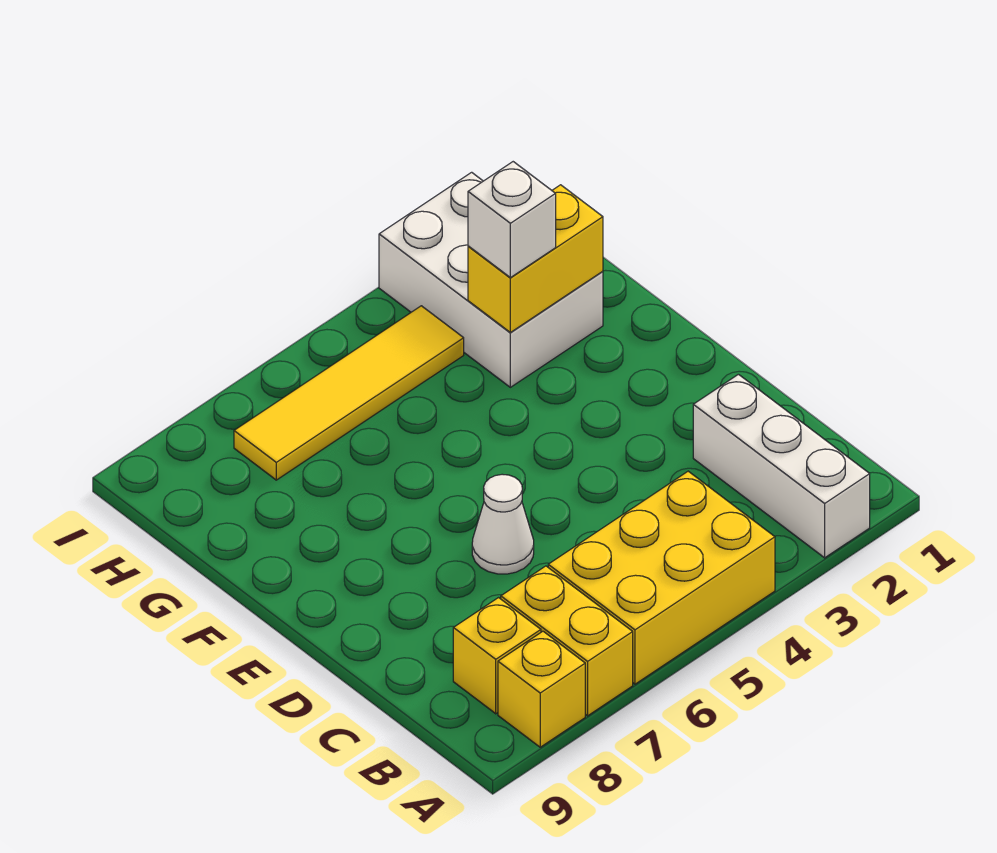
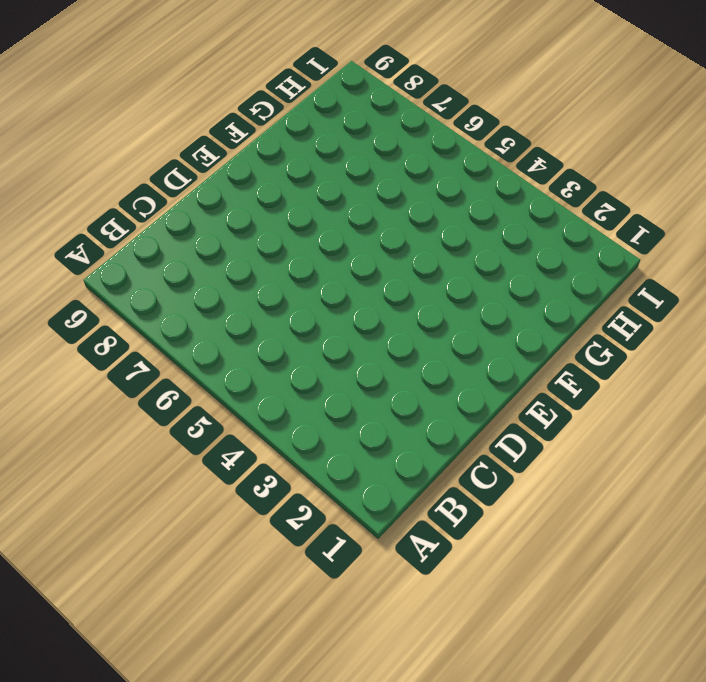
none -> white brick A2:C2 level 1
none -> yellow brick A4:B6 level 1

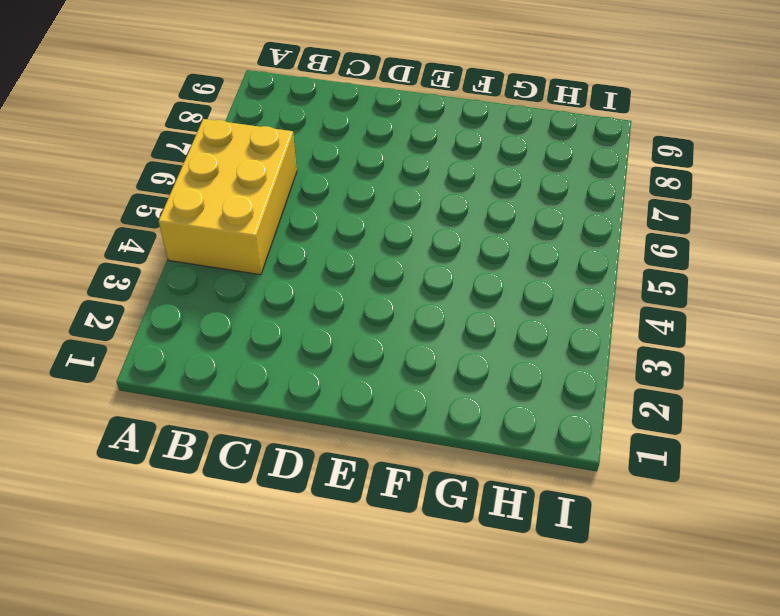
none -> white brick A2:C2 level 1
none -> yellow brick A7:B7 level 1

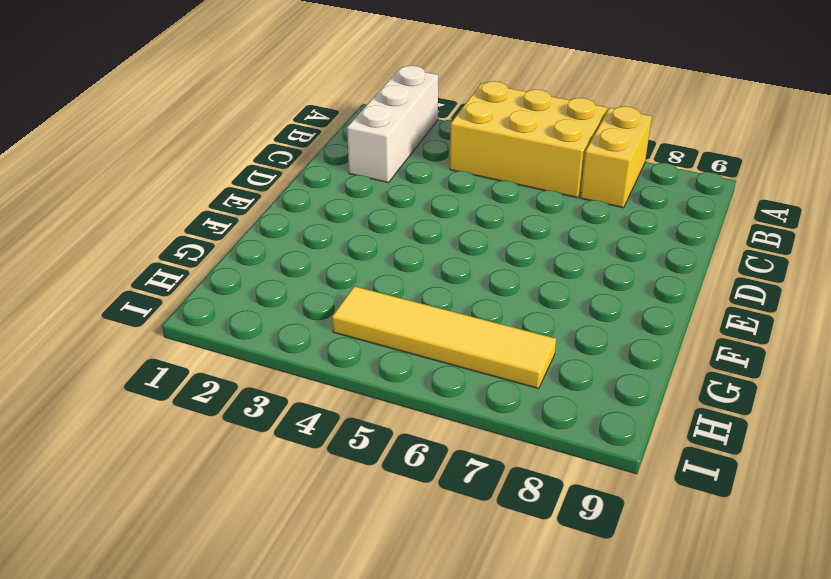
none -> yellow brick A8 level 1
none -> yellow brick B8 level 1

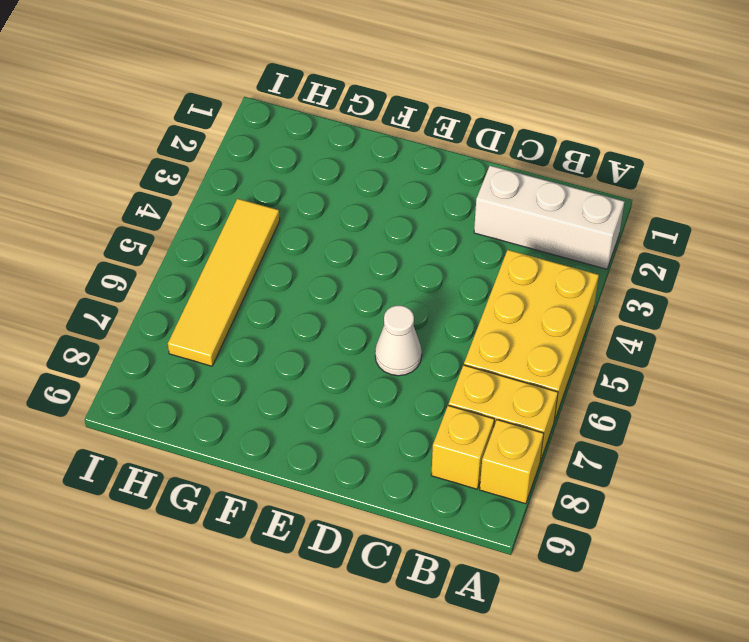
none -> white brick G2:I3 level 1
none -> yellow brick G2:G3 level 2

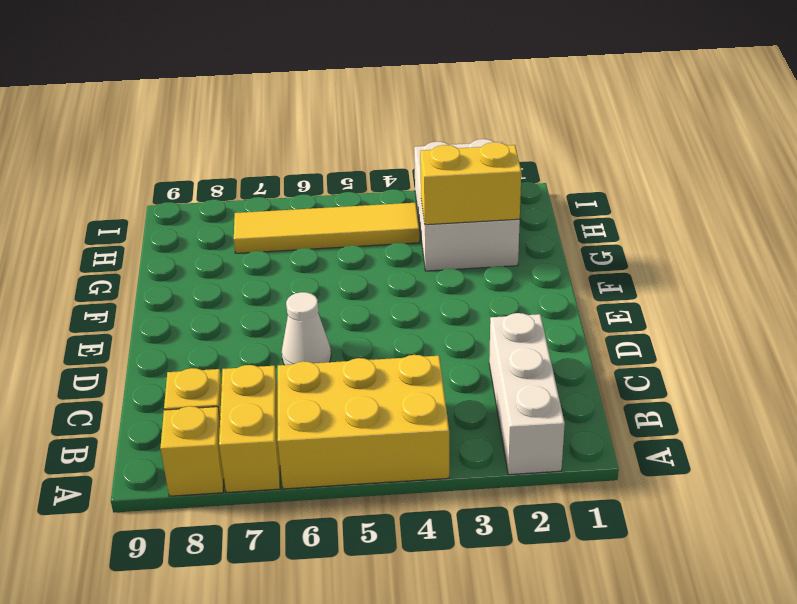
none -> white brick G3 level 3

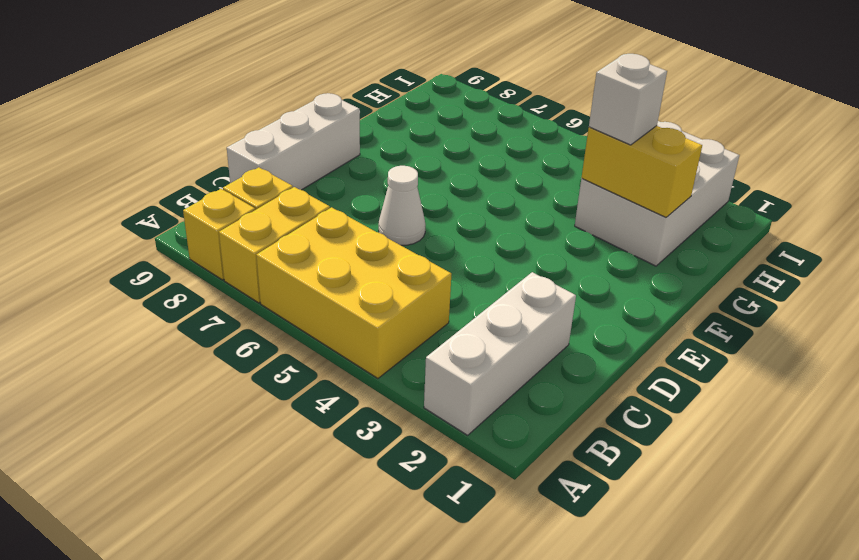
white brick C9:E9 level 1 -> none
none -> yellow tile H4:H7 level 1

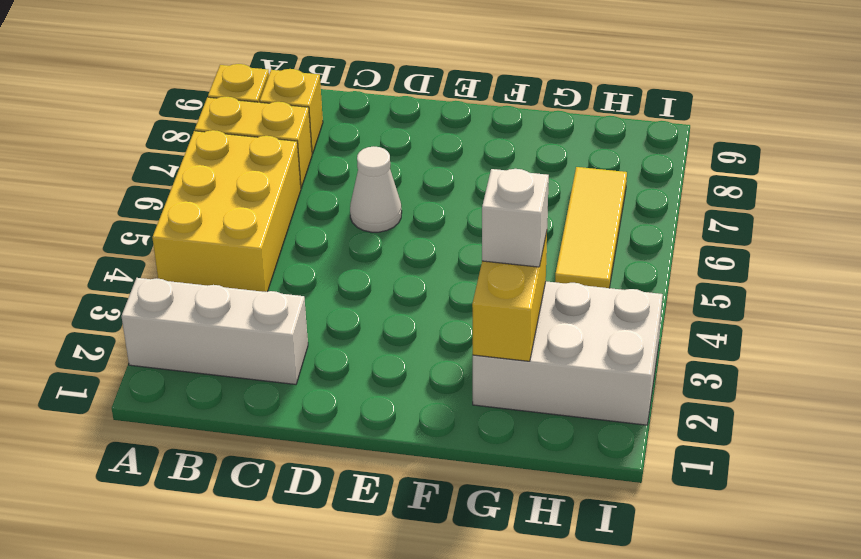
yellow tile H5:H7 level 1 -> yellow tile H4:H7 level 1

